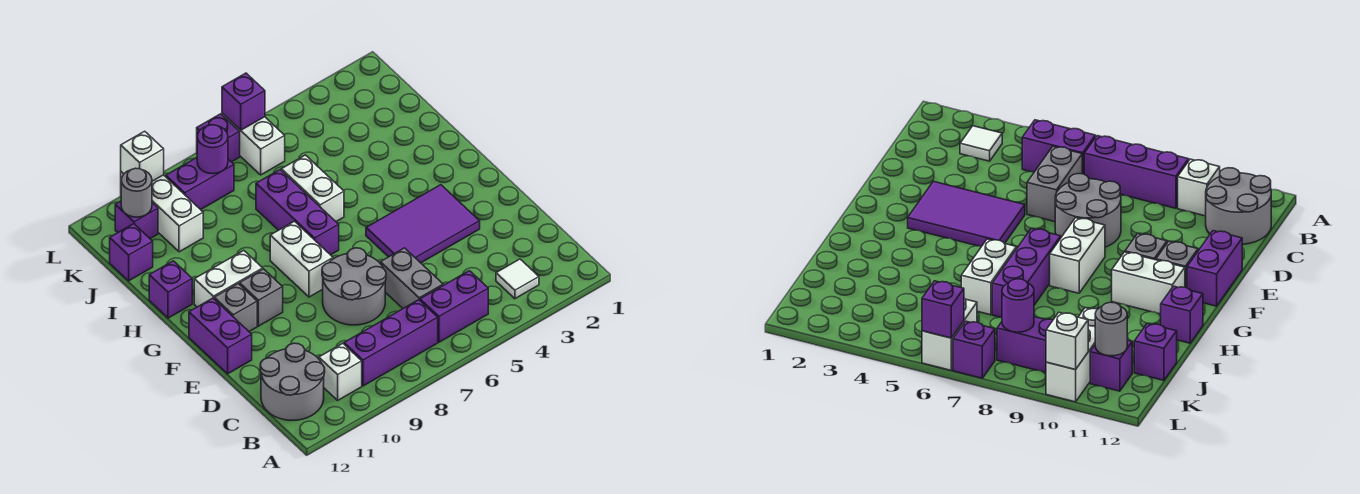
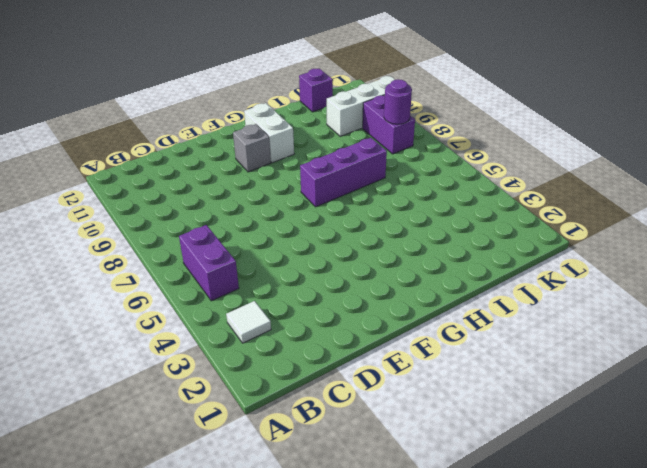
none -> purple brick B7:B9 level 1
none -> white brick B10 level 1
none -> grey round brick B11:C12 level 1

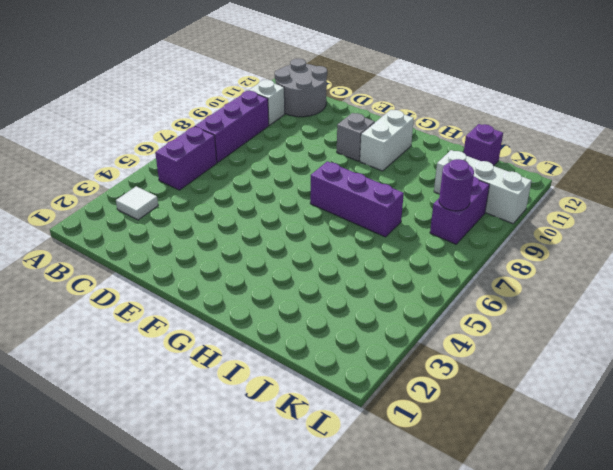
none -> grey brick C6:D6 level 1
none -> grey round brick D7:E8 level 1
none -> purple tile E3:F5 level 1

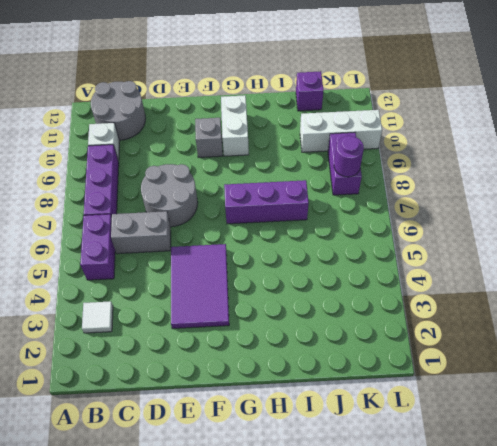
none -> purple brick E12:F12 level 1
none -> white brick F8:G8 level 1
none -> grey brick F11 level 1

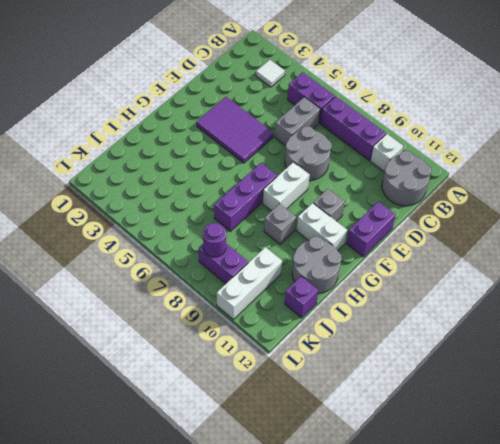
grey brick H9 level 1 -> grey brick F11 level 1
grey round brick H11:I12 level 1 -> purple brick H12 level 1
none -> white brick H6:I6 level 1
none -> white brick K6:L6 level 1
none -> purple brick K11 level 1

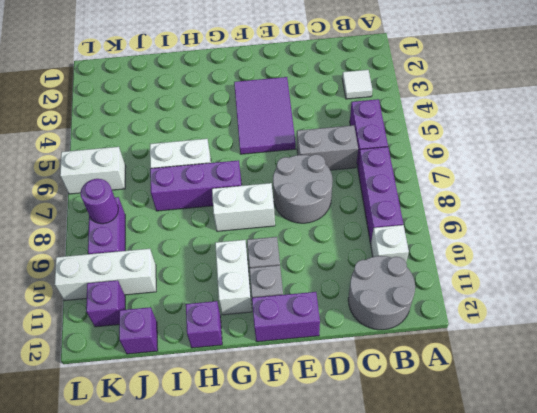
none -> purple brick L7 level 1
none -> grey round brick K11 level 2
none -> purple brick L6 level 2

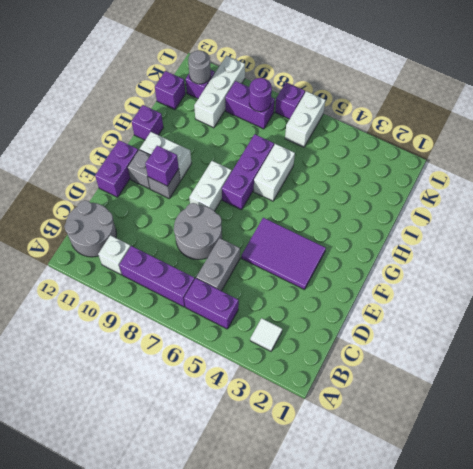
purple brick F10 level 2 -> purple brick L6 level 2
none -> white brick L10 level 2

